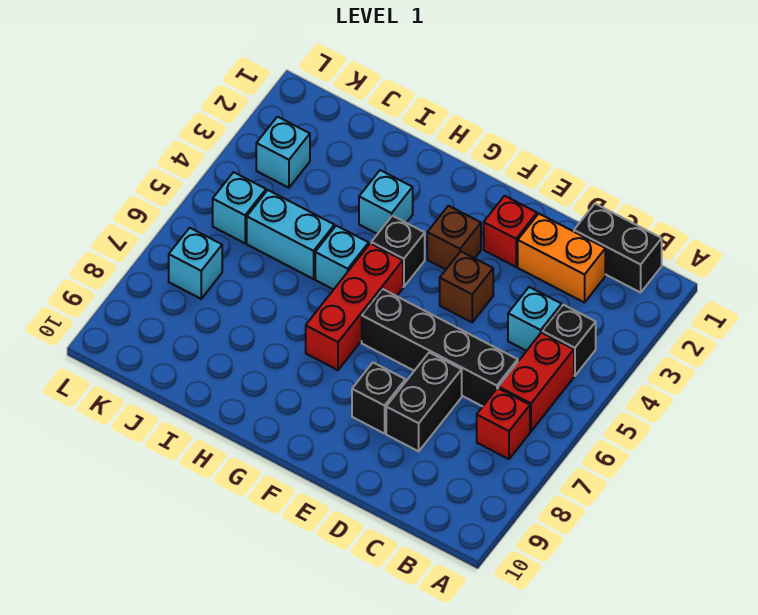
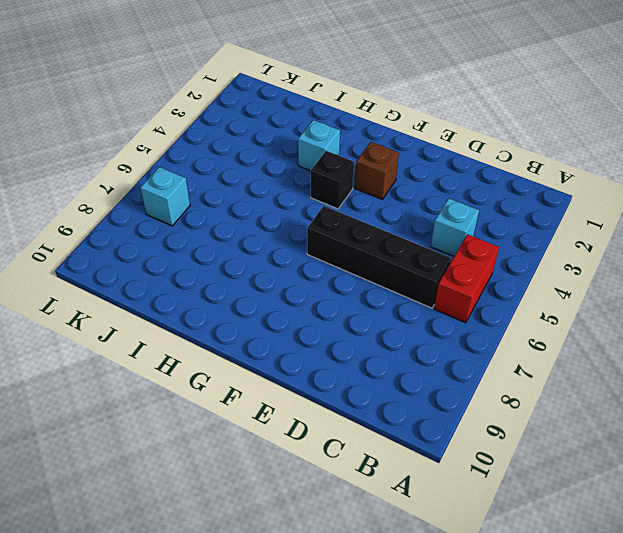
none -> black brick B1:C1 level 1
none -> black brick B4 level 1
none -> red brick B7 level 1

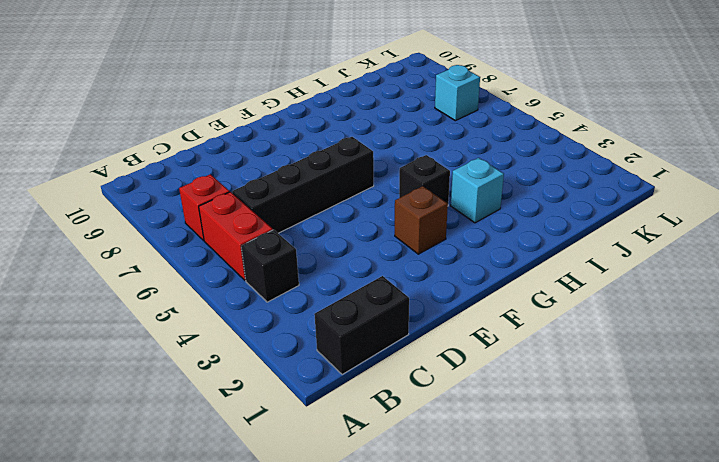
none -> orange brick C2:D2 level 1
none -> cyan brick C4 level 1
none -> black brick D7:D8 level 1

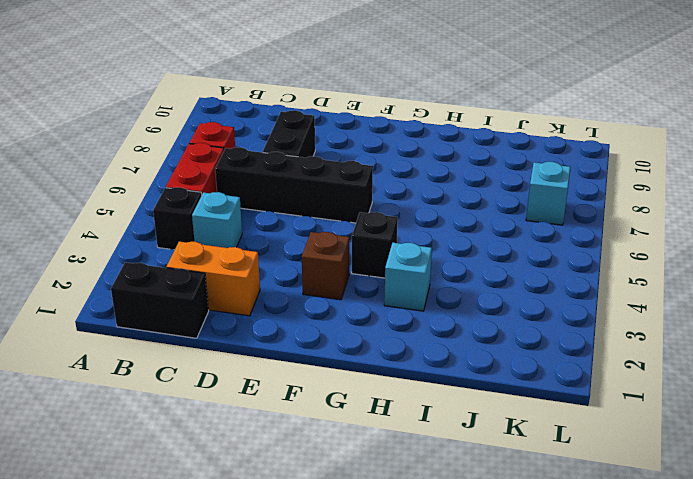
none -> red brick E2 level 1
none -> brown brick E4 level 1
none -> black brick E8 level 1

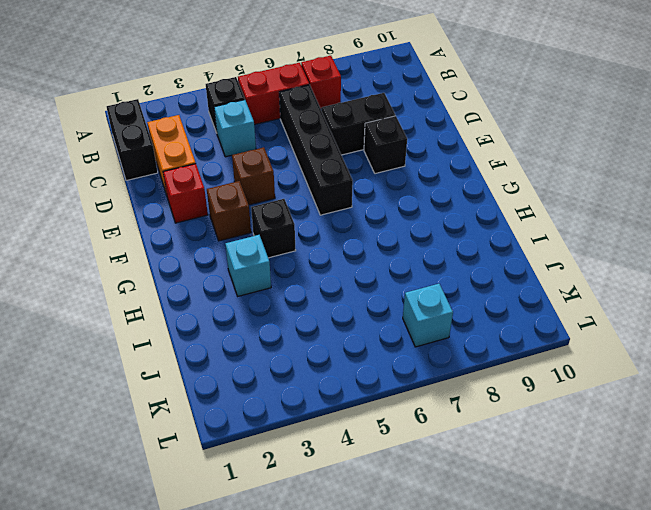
none -> red brick G5:G7 level 1
none -> cyan brick H5 level 1
none -> cyan brick I5:J5 level 1

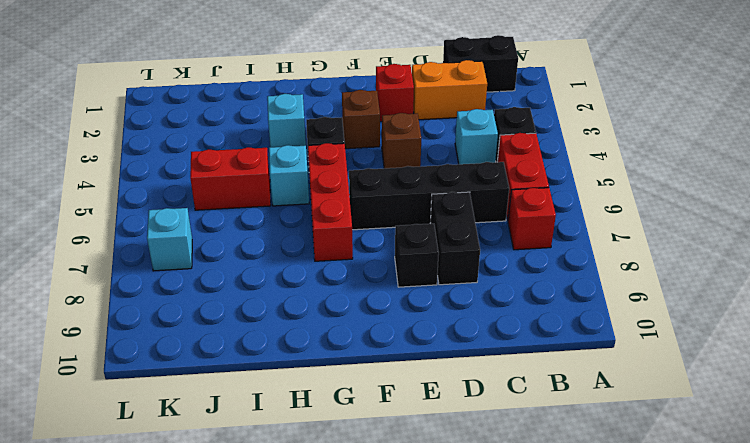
red brick I5:J5 level 1 -> cyan brick I5:J5 level 1
none -> cyan brick K3 level 1
none -> cyan brick K5 level 1

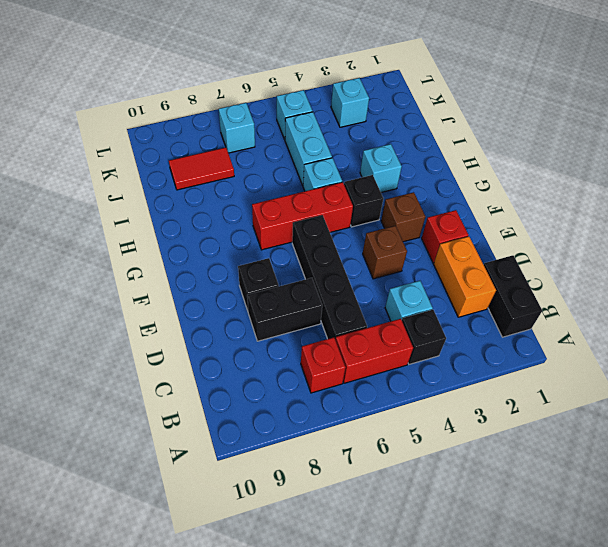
red tile J8:J9 level 1 -> none

